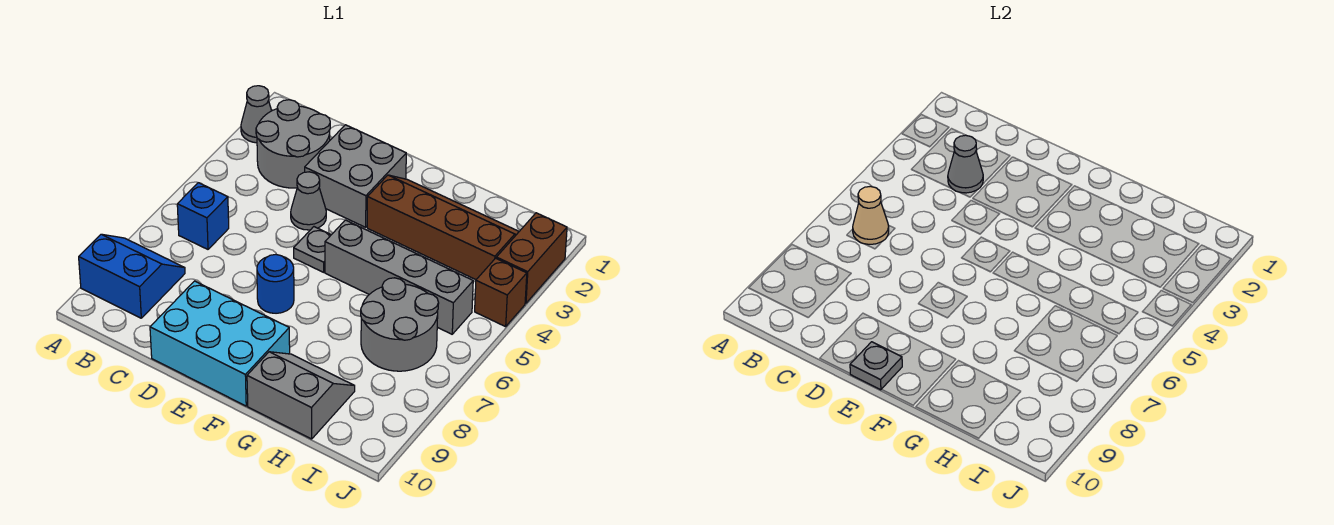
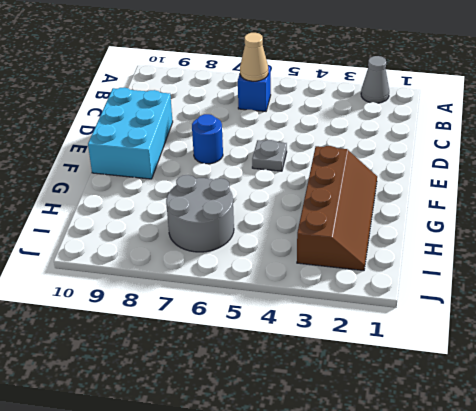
none -> blue slope A8:B9 level 1 top 9
none -> grey round brick B2:C3 level 1
none -> grey brick D2:E3 level 1

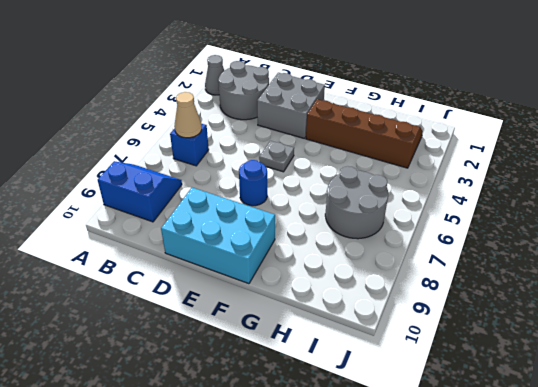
none -> grey cone D4 level 1
none -> grey brick F5:I5 level 1
none -> grey slope G9:H10 level 1 top 10

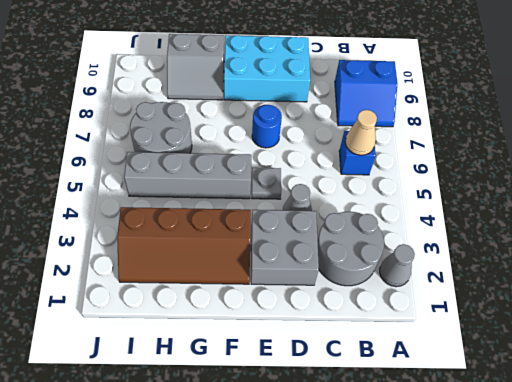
none -> brown brick J2:J3 level 1
none -> brown brick J4 level 1
none -> grey cone C3 level 2

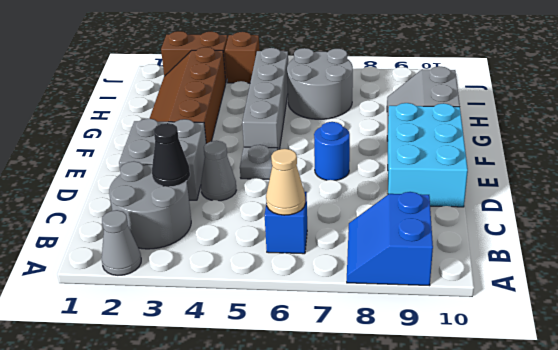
black cone C3 level 2 -> grey cone C3 level 2
none -> grey plate E10 level 2

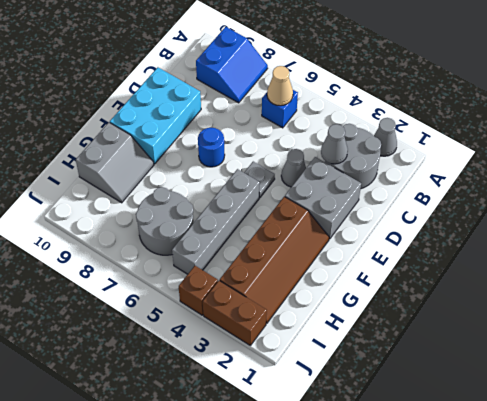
none -> grey plate E10 level 2

